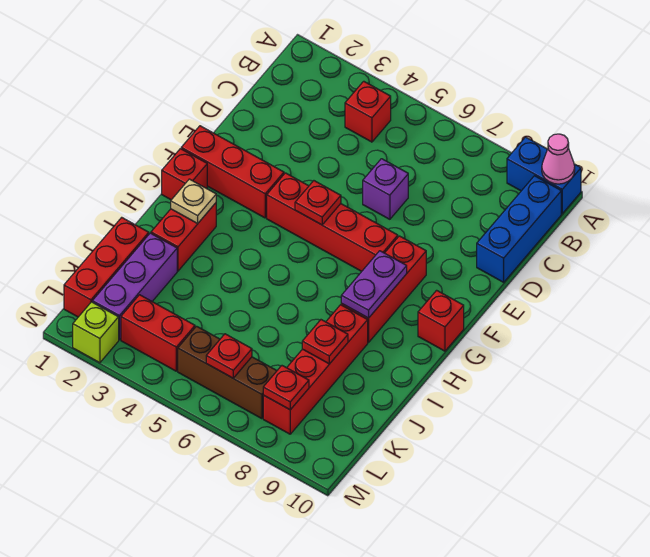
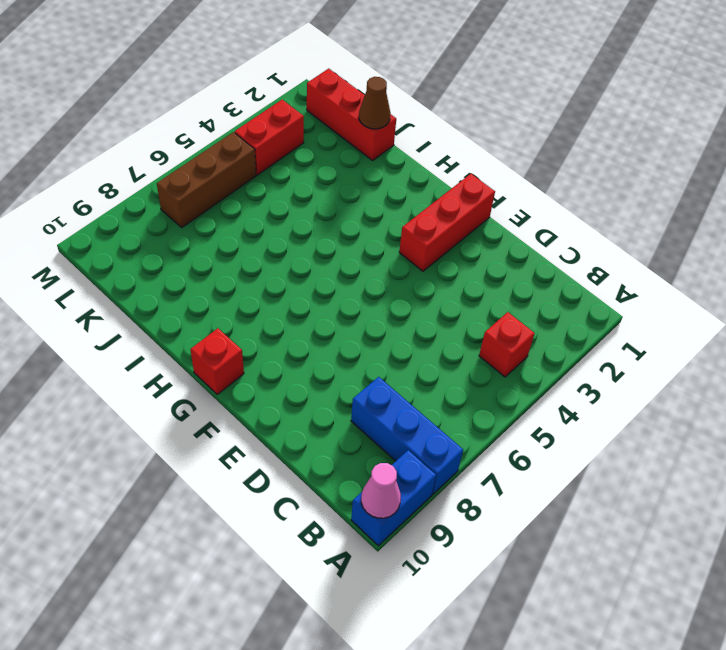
blue brick A8:C8 level 1 -> blue brick B10:D10 level 1
brown cone J1 level 2 -> none
none -> purple brick D6 level 1
none -> red brick F4:F7 level 1
none -> red brick F8:H8 level 1

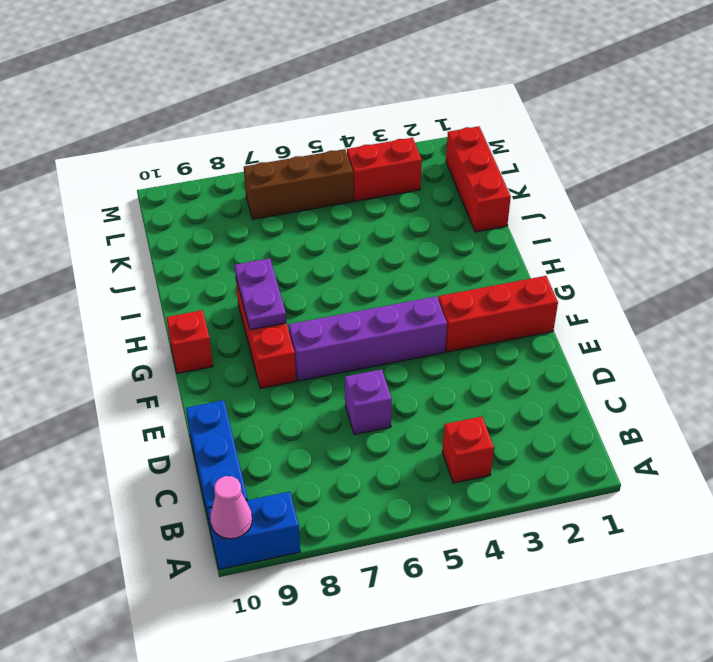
purple brick F4:F7 level 1 -> red brick F4:F7 level 1
none -> red brick G1 level 1
none -> red brick H2:I2 level 1
none -> red brick I8:L8 level 1

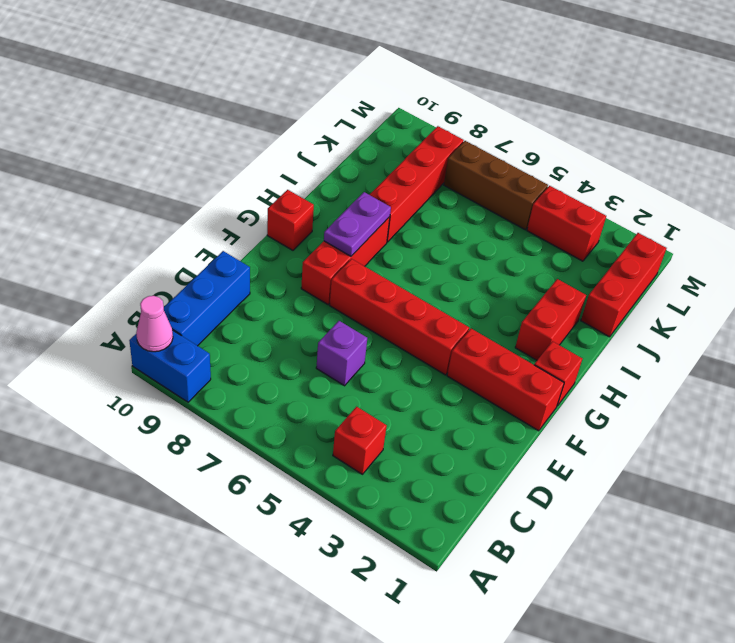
none -> purple brick J2:L2 level 1
none -> lime brick M2 level 1
none -> red plate F5 level 2

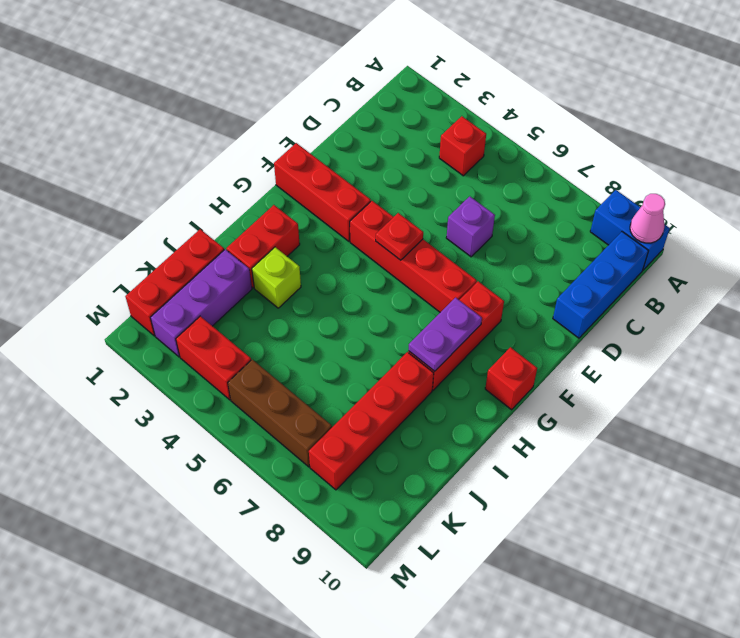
lime brick I3 level 1 -> lime brick M2 level 1
none -> red brick G1 level 1
none -> tan plate H2 level 2
none -> red plate J8 level 2

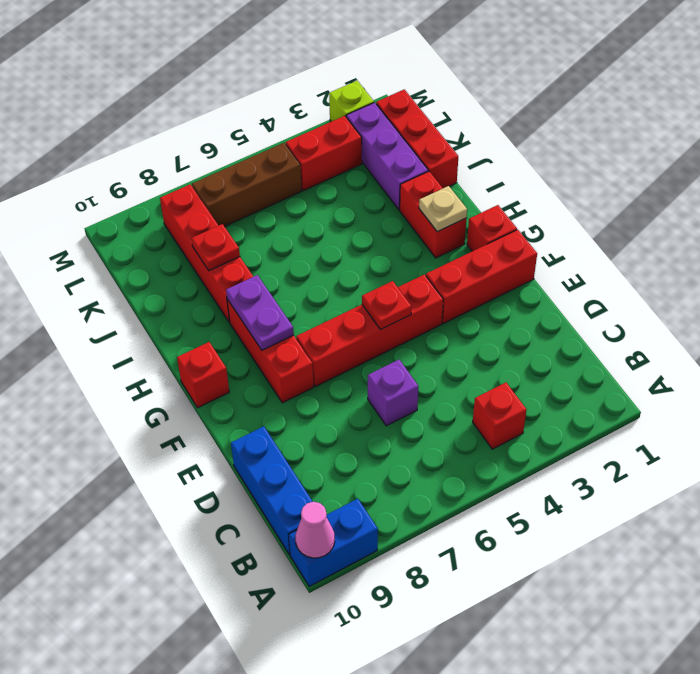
none -> red plate L6 level 2
none -> red plate L8 level 2

